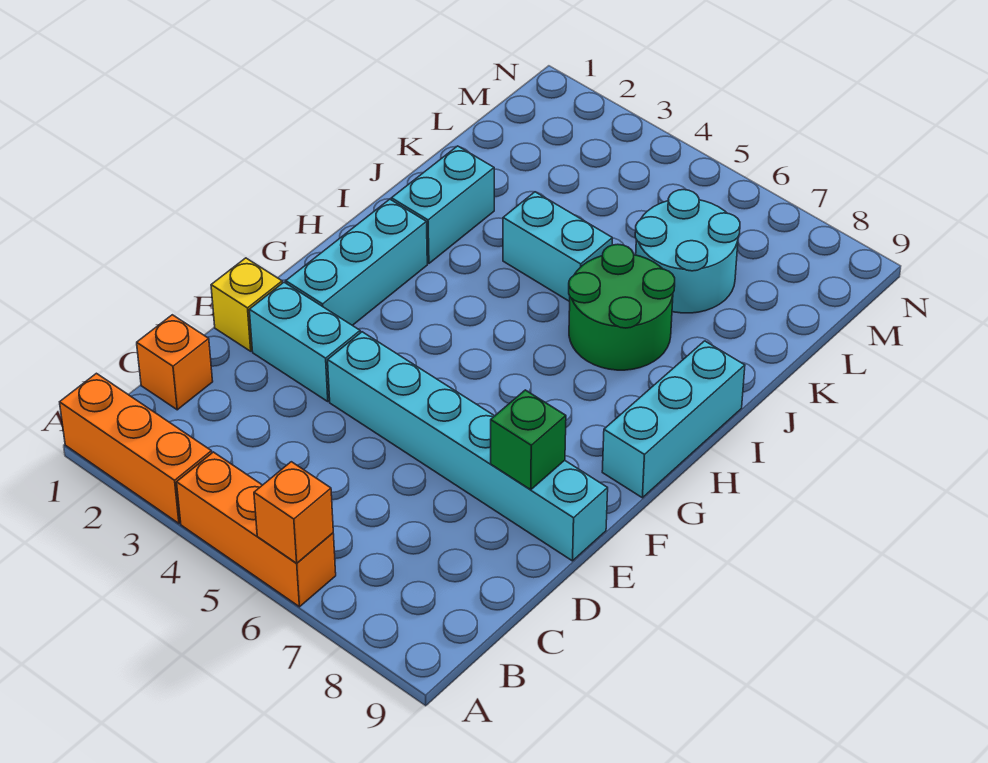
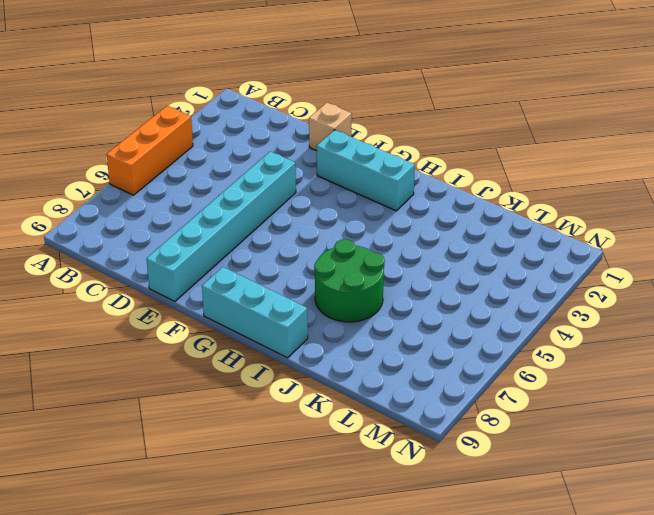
tan brick E1 level 1 -> yellow brick E1 level 1
none -> orange brick A1:A3 level 1
none -> orange brick C1 level 1
none -> cyan brick E2:E3 level 1

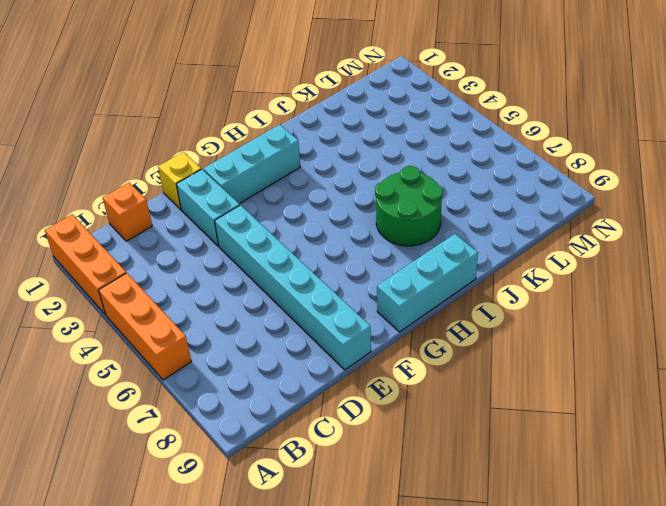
none -> cyan brick I2:J2 level 1
none -> cyan brick J4:J5 level 1
none -> cyan round brick K6:L7 level 1

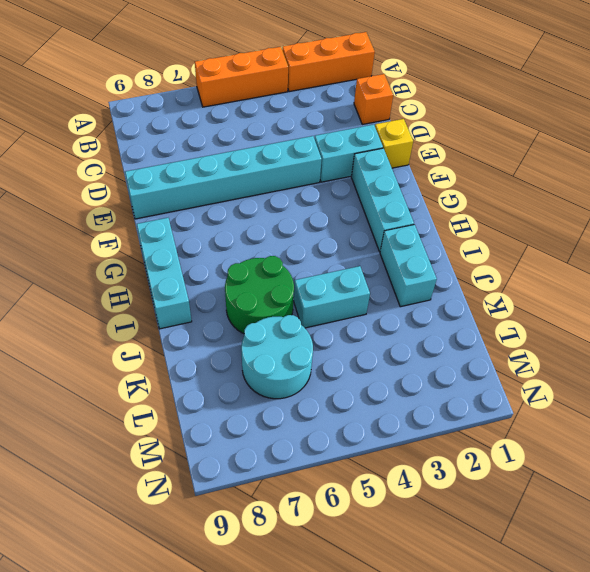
none -> orange brick A6 level 2
none -> green brick E8 level 2

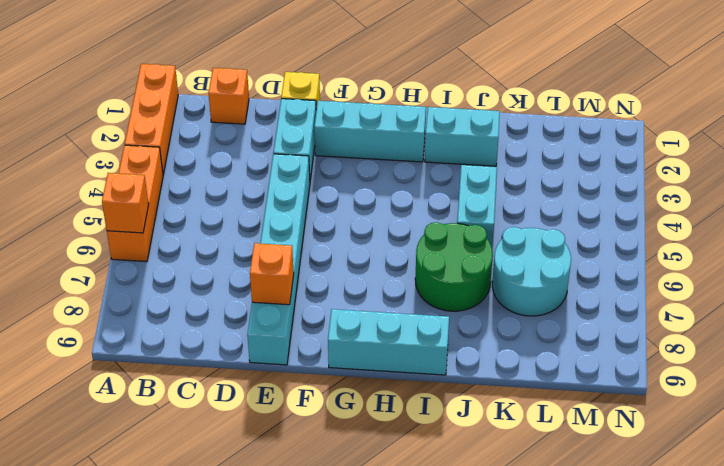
orange brick E8 level 2 -> green brick E8 level 2

